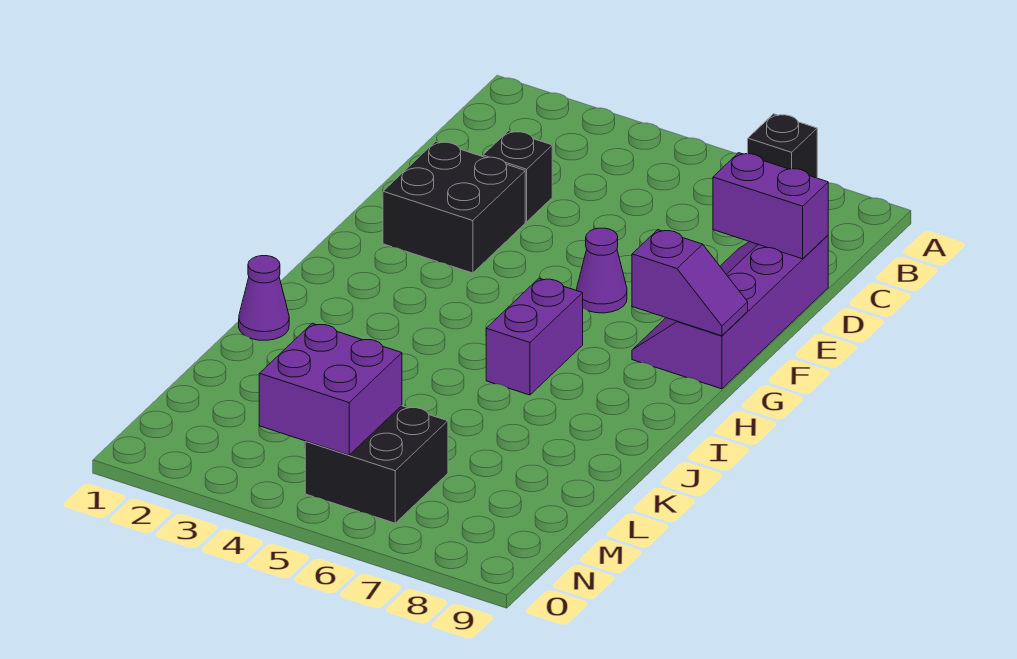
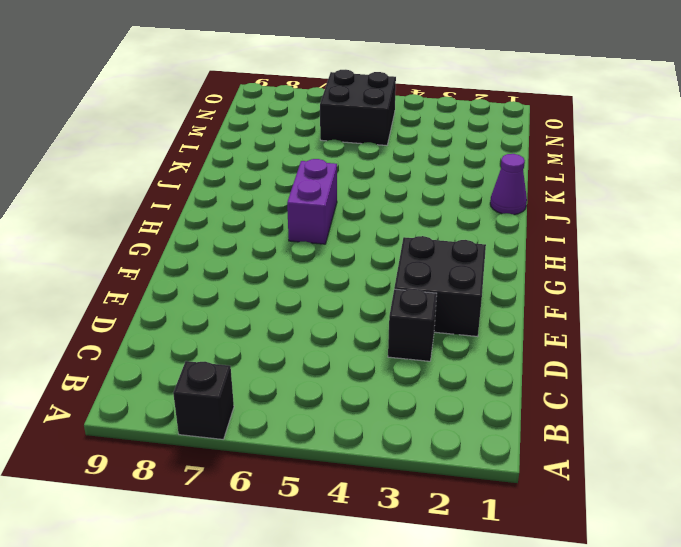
none -> purple slope D8:G9 level 1 top 9
none -> purple cone F6 level 1

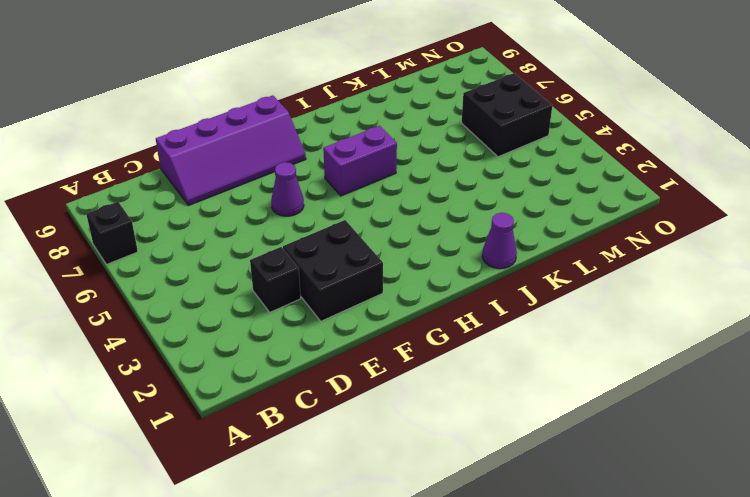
none -> purple brick D8:D9 level 2
none -> purple slope G8:G9 level 2 top 8

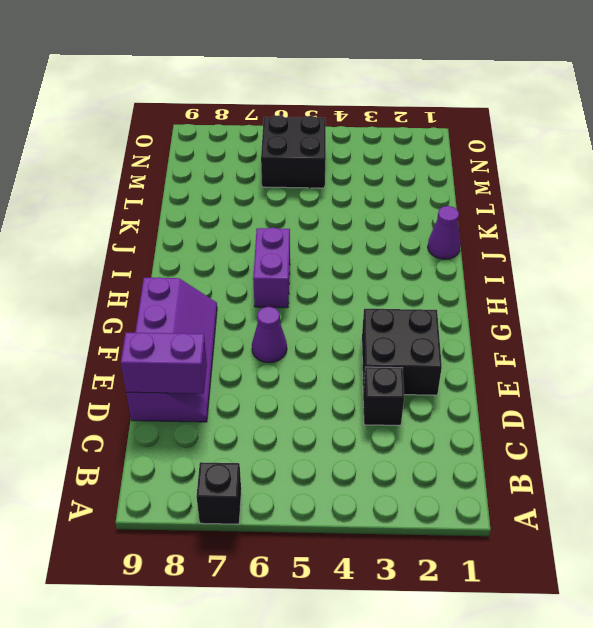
none -> purple slope G8:G9 level 2 top 8
none -> purple brick M4:N5 level 2

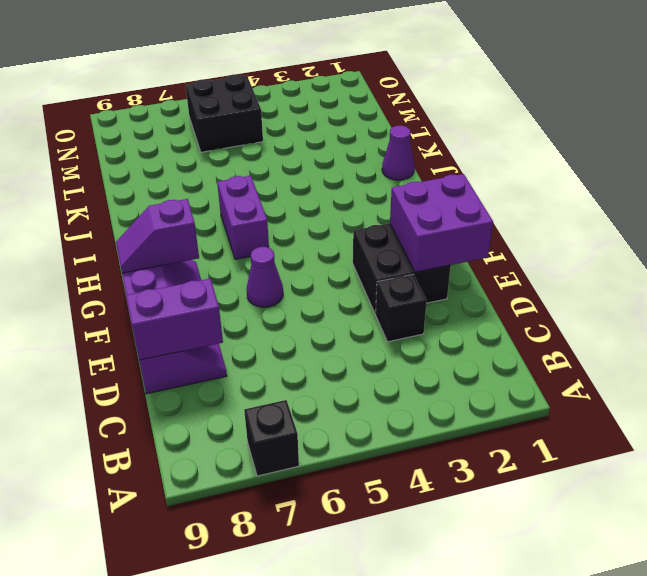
purple brick E1:F2 level 2 -> purple brick M4:N5 level 2

